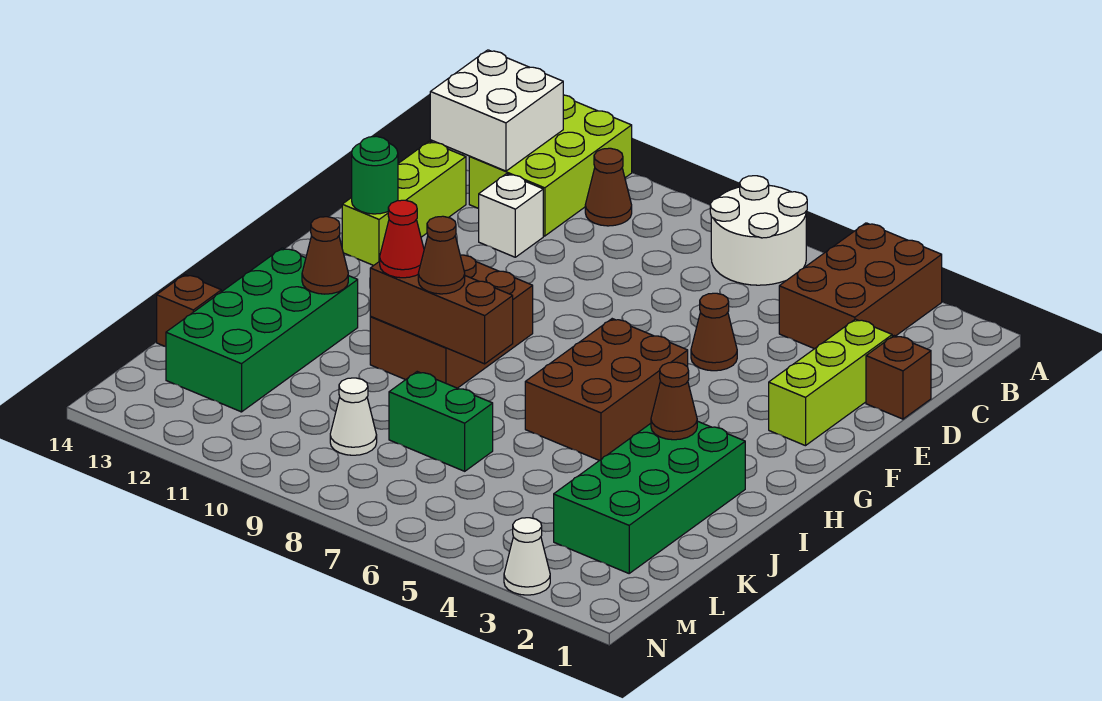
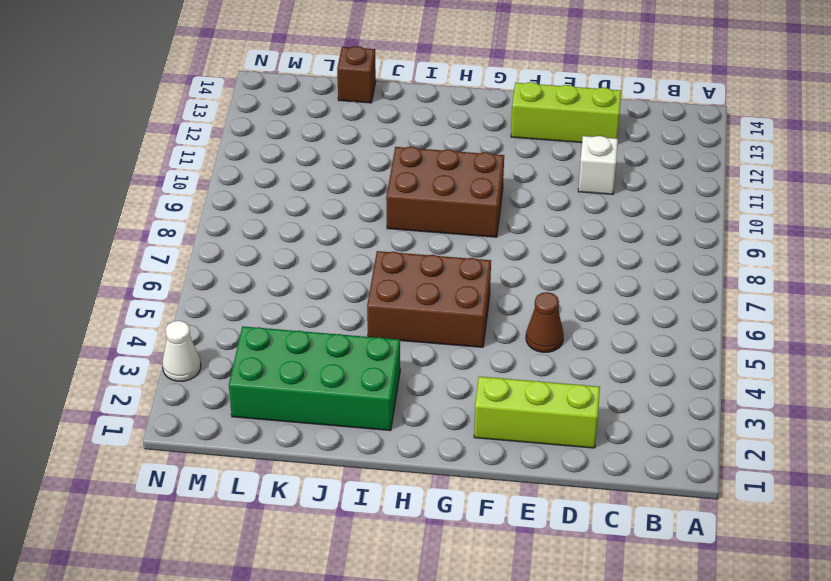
none -> brown brick A3:C4 level 1
none -> white round brick A6:B7 level 1
none -> lime brick A11:C12 level 1

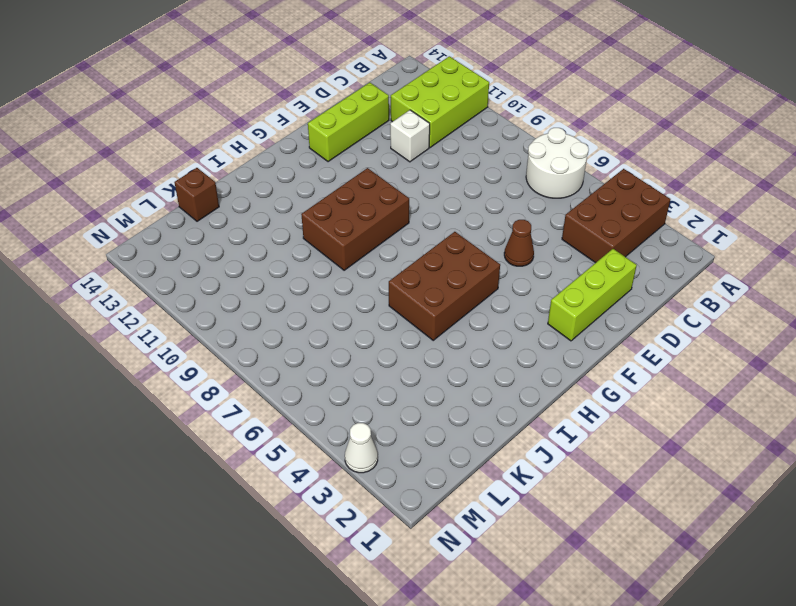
none -> brown cone B10 level 1
none -> brown brick D1 level 1
none -> green brick I2:L3 level 1

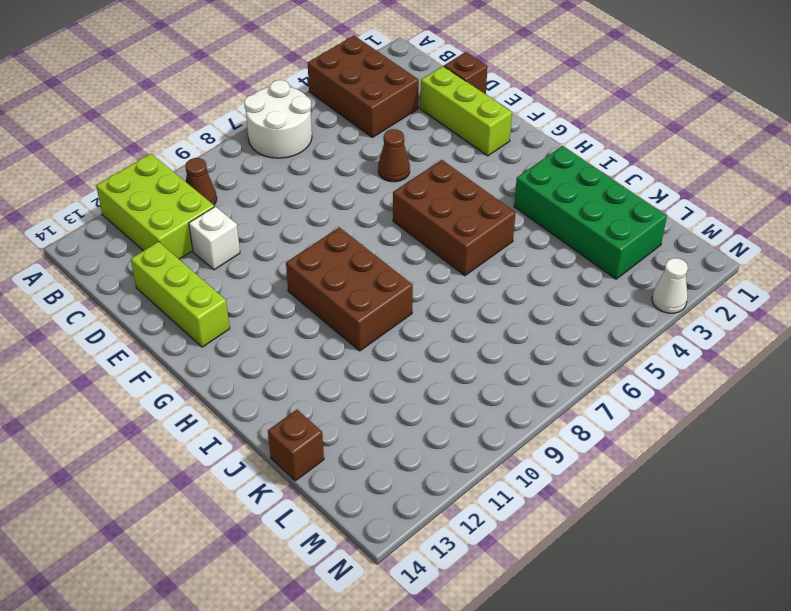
none -> green brick I12:L13 level 1
none -> green brick K7:K8 level 1
none -> white cone L9 level 1

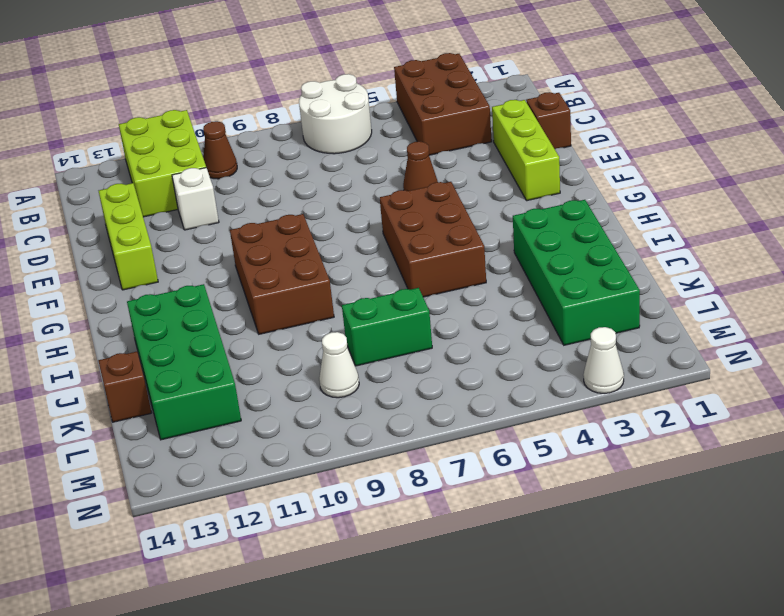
none -> white brick B12:C13 level 2
none -> green round brick F13 level 2
none -> brown cone I3 level 2

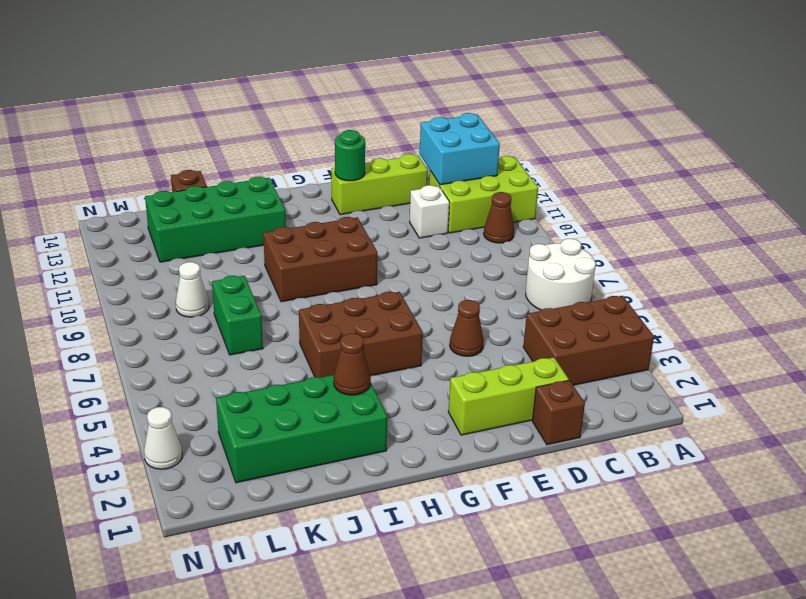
cyan brick B12:C13 level 2 -> white brick B12:C13 level 2
none -> brown brick I8:I10 level 2
none -> brown cone I12 level 2
none -> brown cone I9 level 3

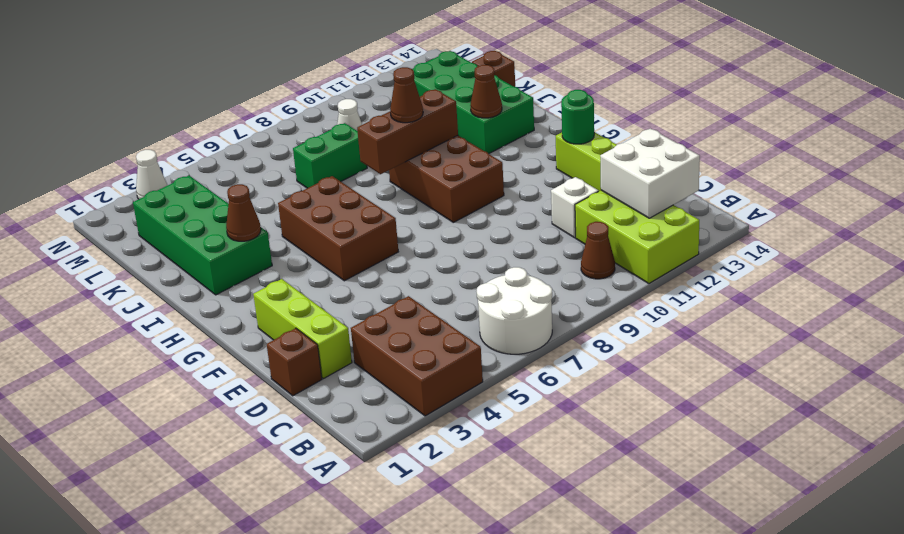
none -> brown cone E5 level 1
none -> red cone I10 level 3

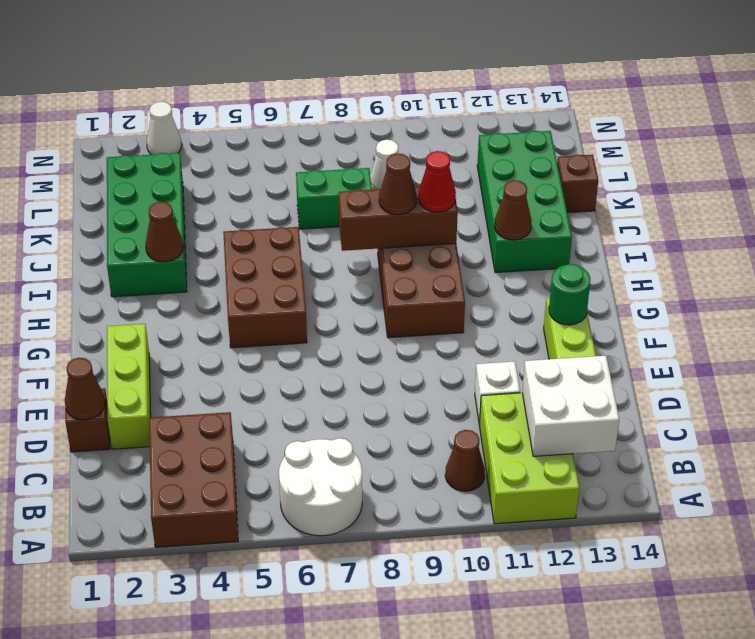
brown cone D1 level 2 -> brown cone E5 level 1

